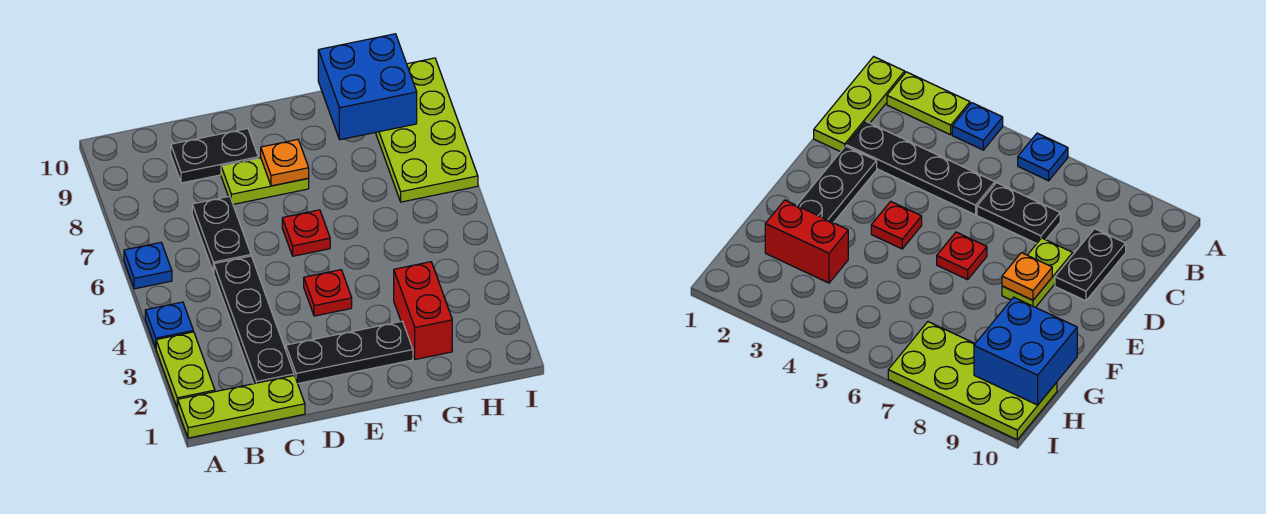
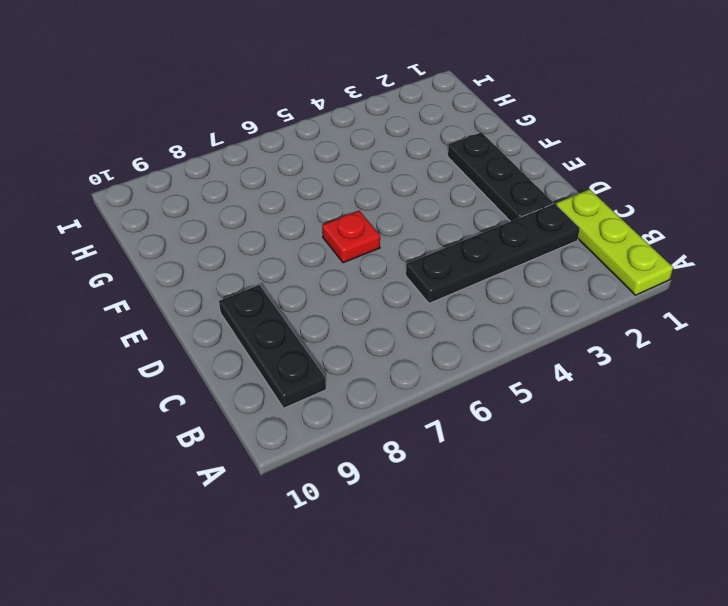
black plate B9:D9 level 1 -> black plate C9:D9 level 1
none -> lime plate A2:A3 level 1
none -> blue plate A4 level 1
none -> blue plate A6 level 1

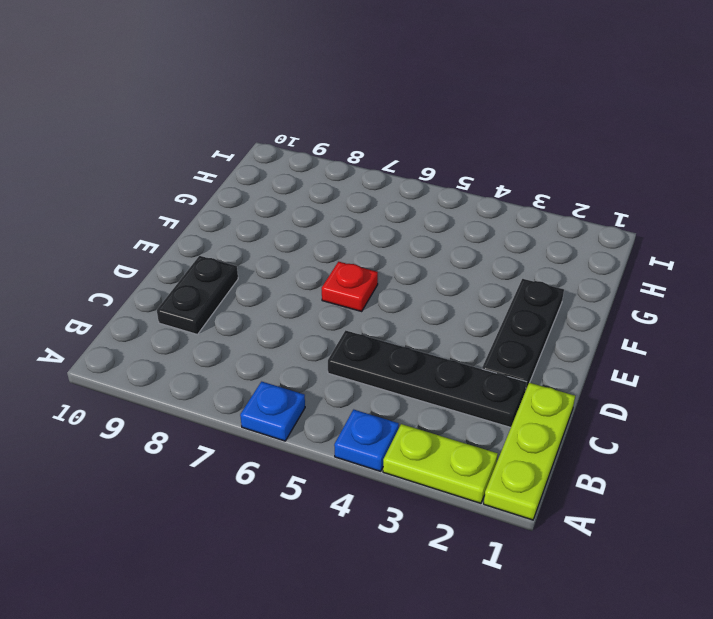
none -> black plate C6:C7 level 1
none -> lime plate D8:E8 level 1
none -> red plate E4 level 1

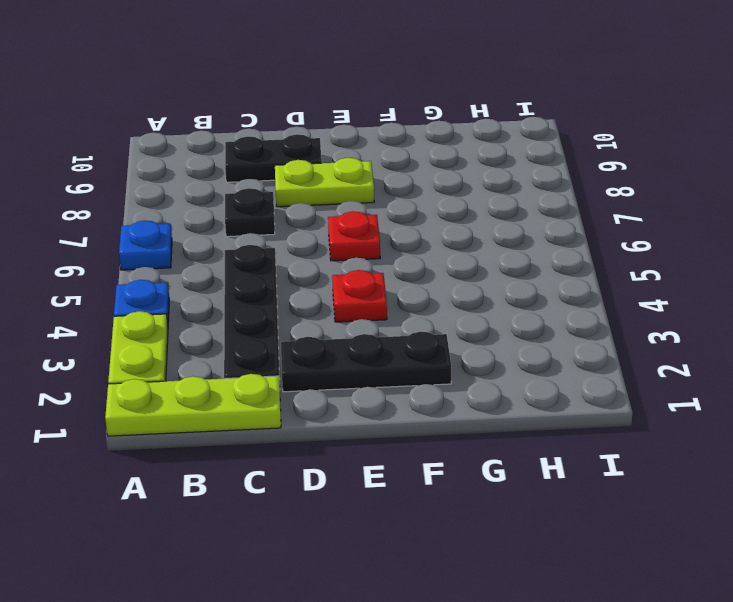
black plate C7 level 1 -> black plate C6:C7 level 1
none -> red brick G2:G3 level 1
none -> lime plate H7:I10 level 1
none -> orange plate E8 level 2

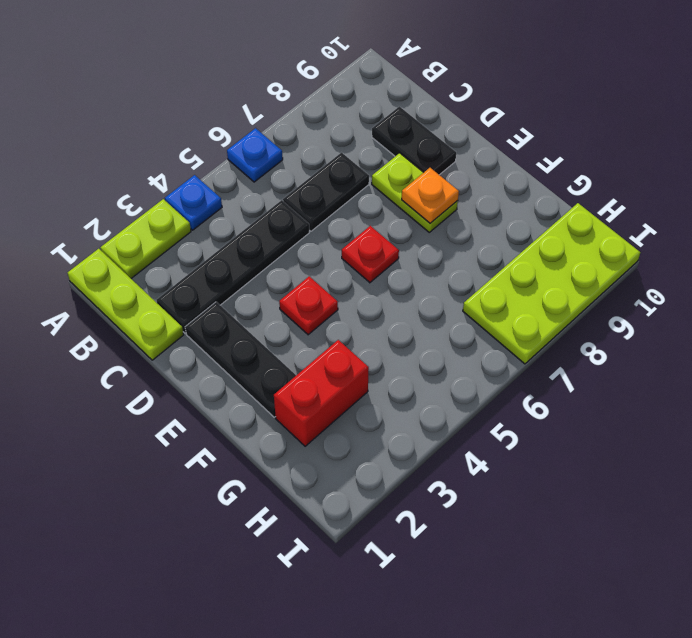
none -> blue brick G9:H10 level 2

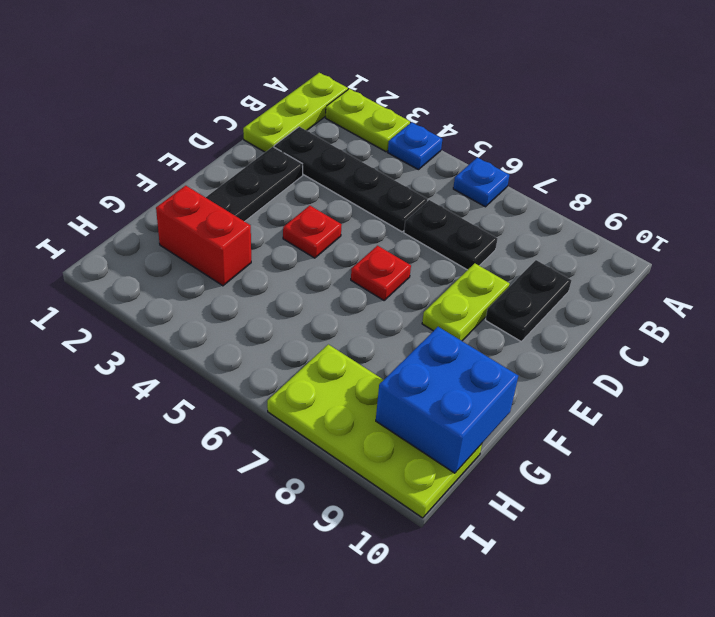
none -> orange plate E8 level 2

